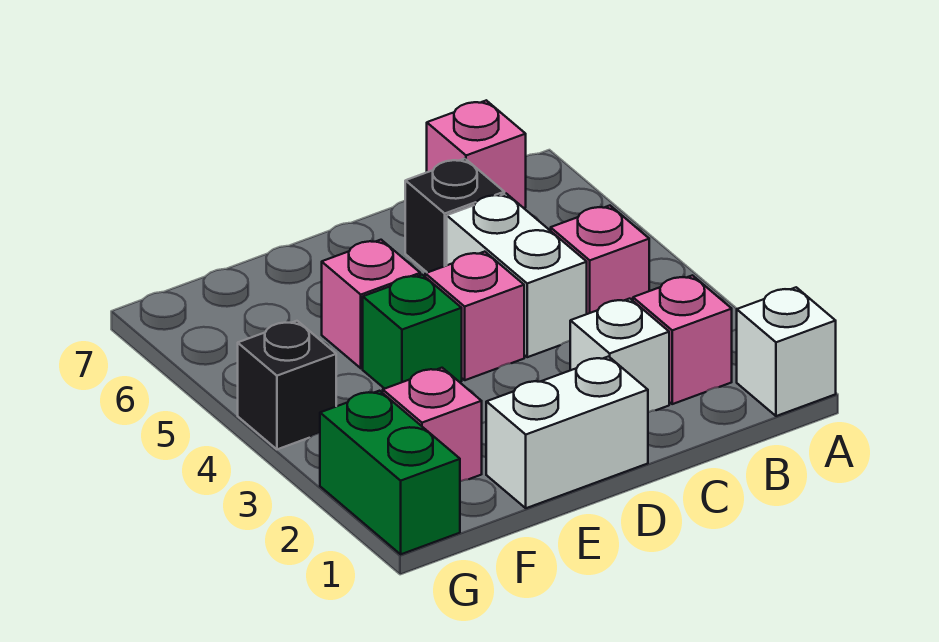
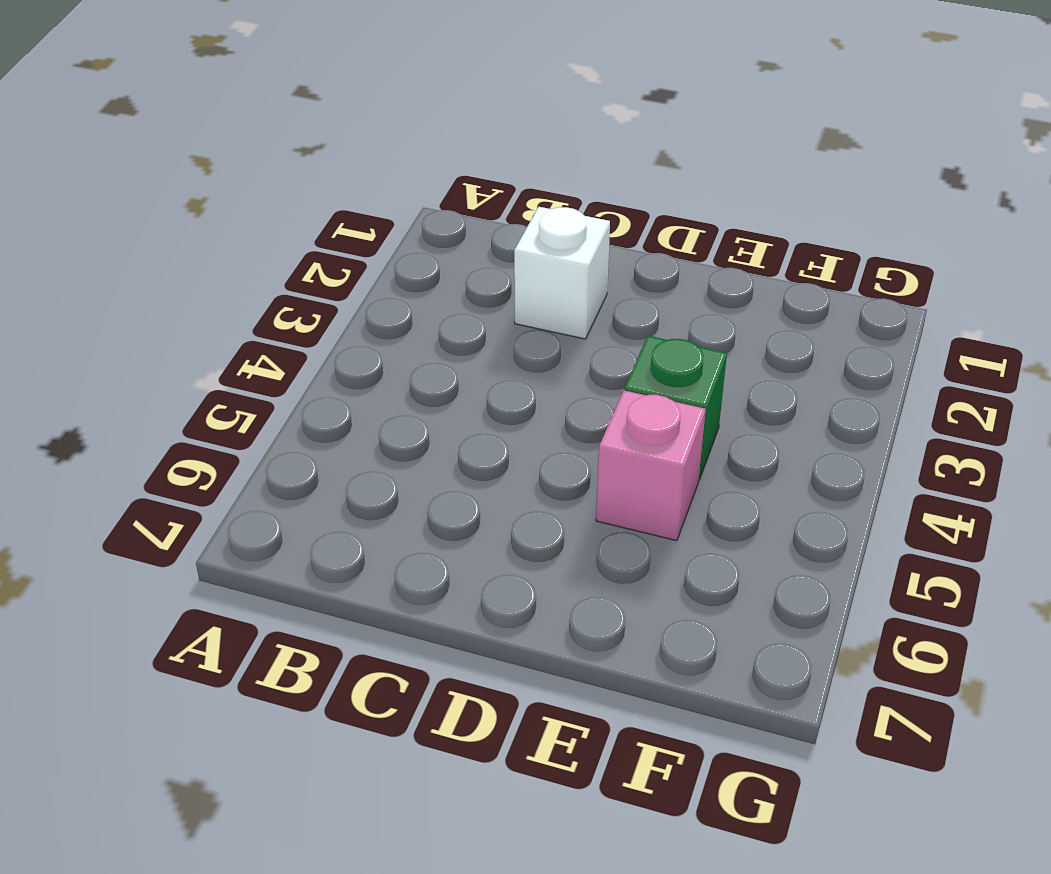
none -> white brick A1 level 1
none -> pink brick B2 level 1
none -> pink brick B4 level 1

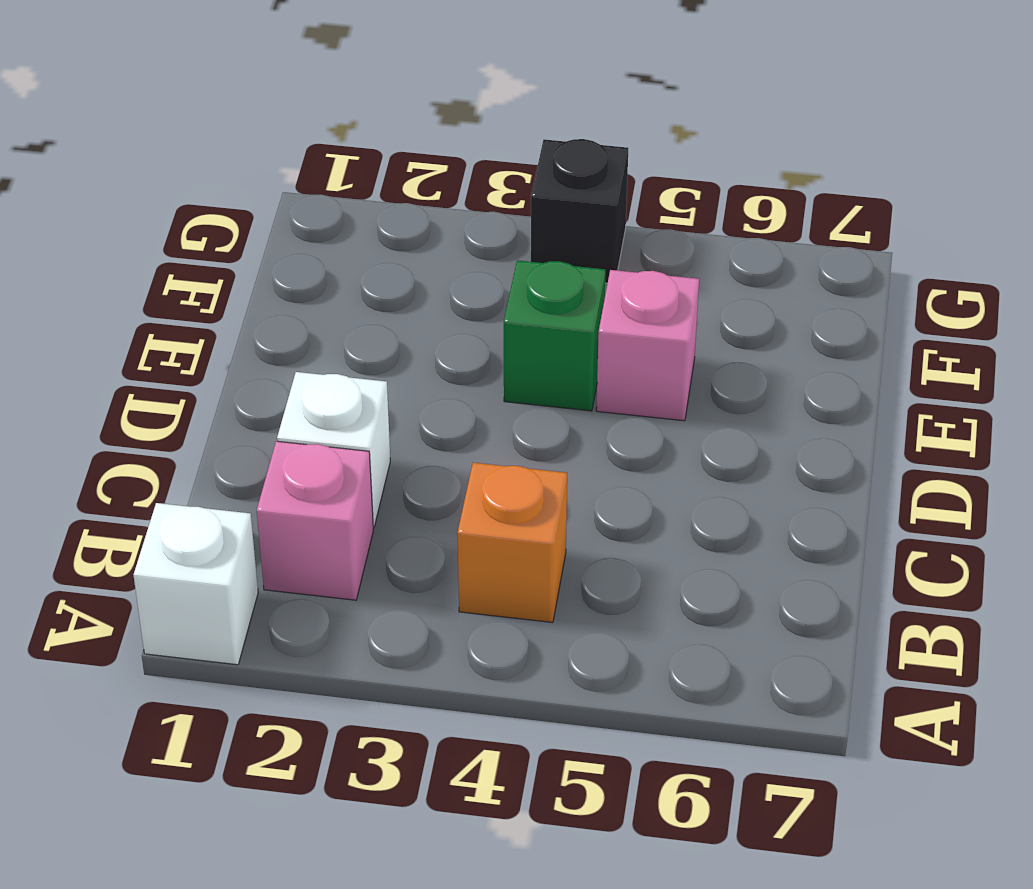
orange brick B4 level 1 -> pink brick B4 level 1
none -> pink brick B7 level 1
none -> white brick C4:C5 level 1
none -> black brick C6 level 1

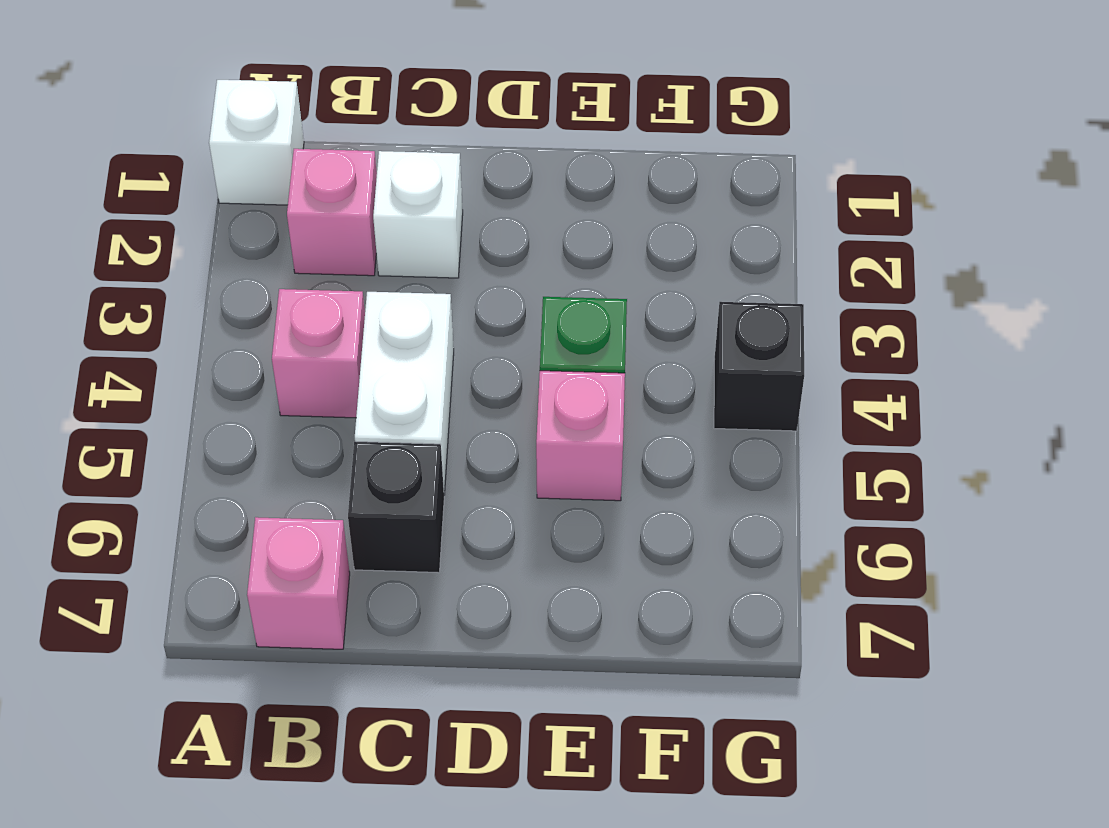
none -> white brick D1:E1 level 1
none -> pink brick D4 level 1
none -> pink brick F2 level 1

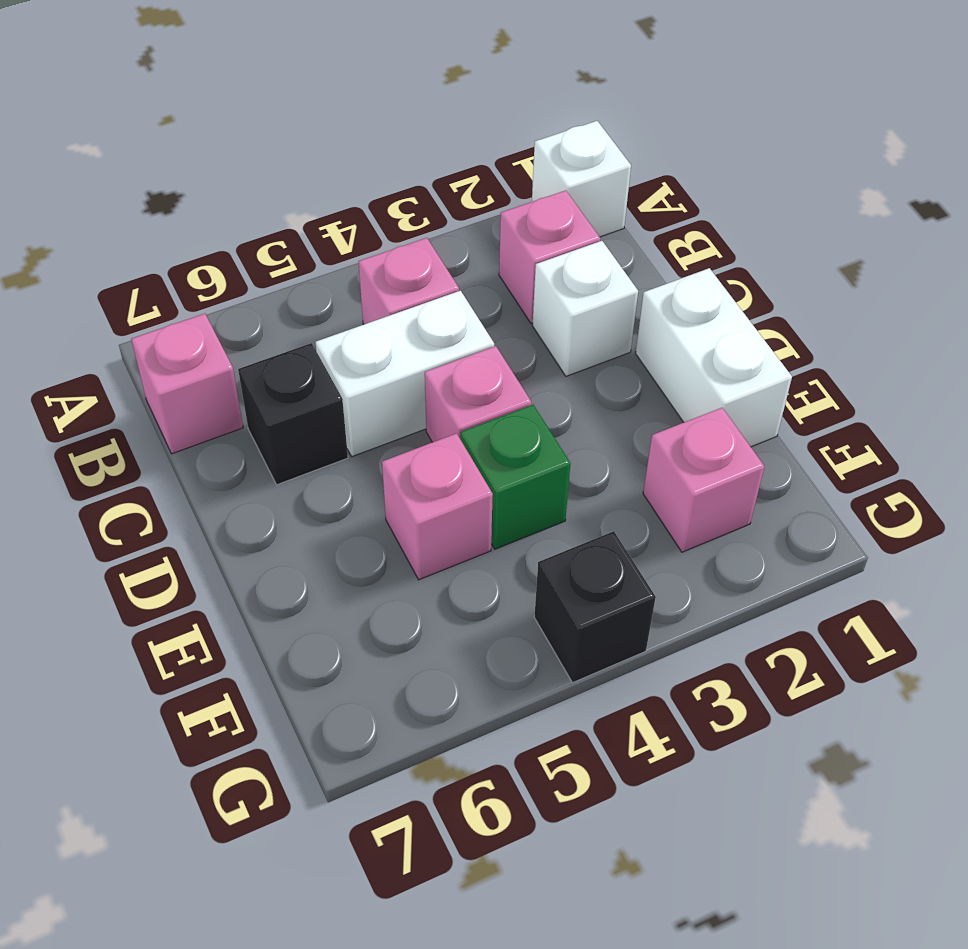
none -> green brick G1:G2 level 1

